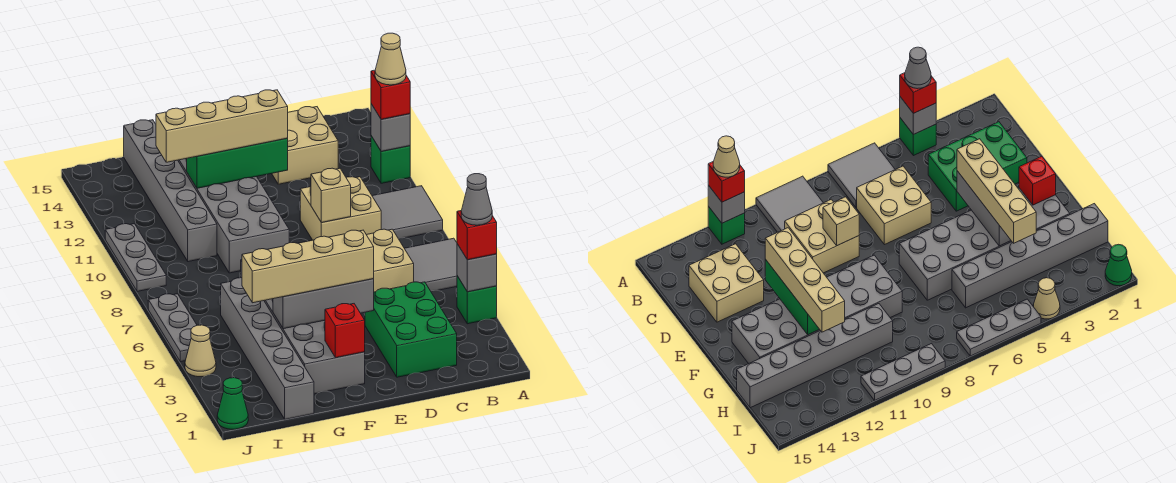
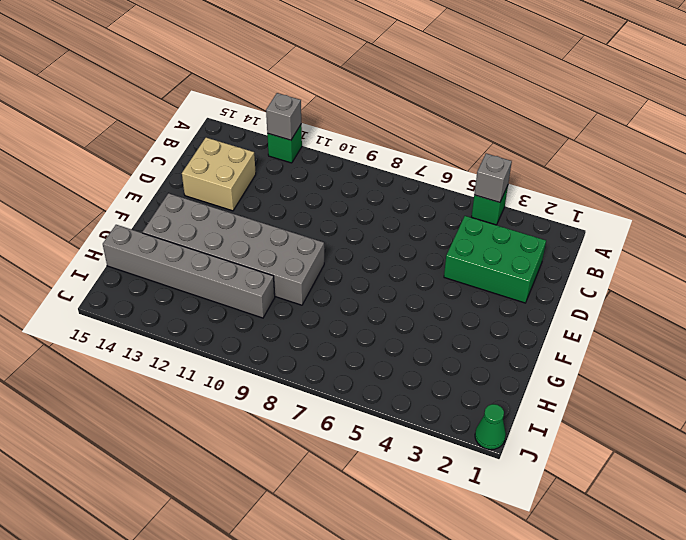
none -> grey tile A6:B7 level 1
none -> grey tile A9:B10 level 1
none -> tan brick C6:D7 level 1

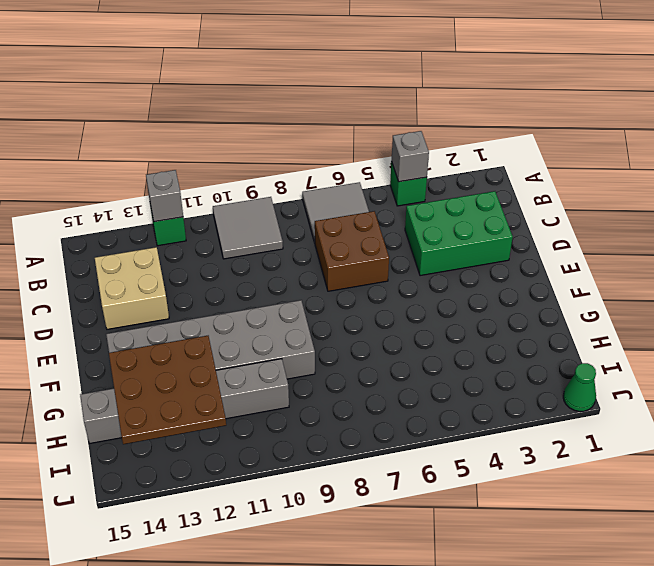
brown brick C6:D7 level 1 -> tan brick C6:D7 level 1
brown plate G12:I14 level 2 -> green brick E12:G12 level 2
none -> tan brick C9:D10 level 1
none -> grey brick F2:G7 level 1
none -> grey brick H1:H6 level 1

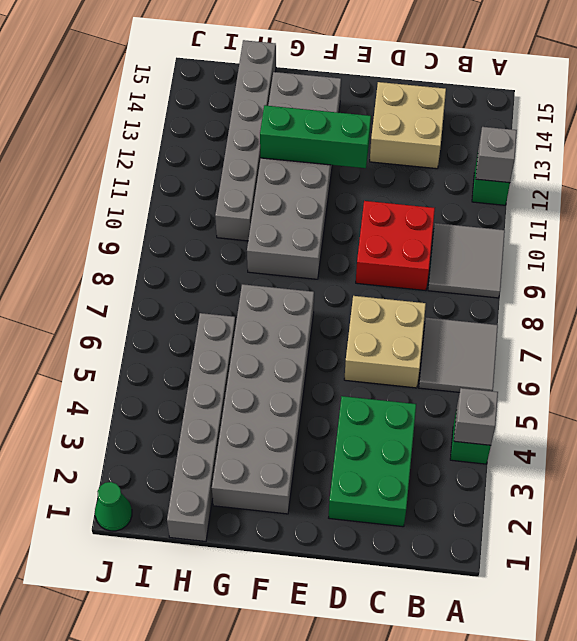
red brick C9:D10 level 1 -> tan brick C9:D10 level 1
none -> tan cone J4 level 1
none -> grey plate J5:J7 level 1
none -> grey plate J9:J11 level 1

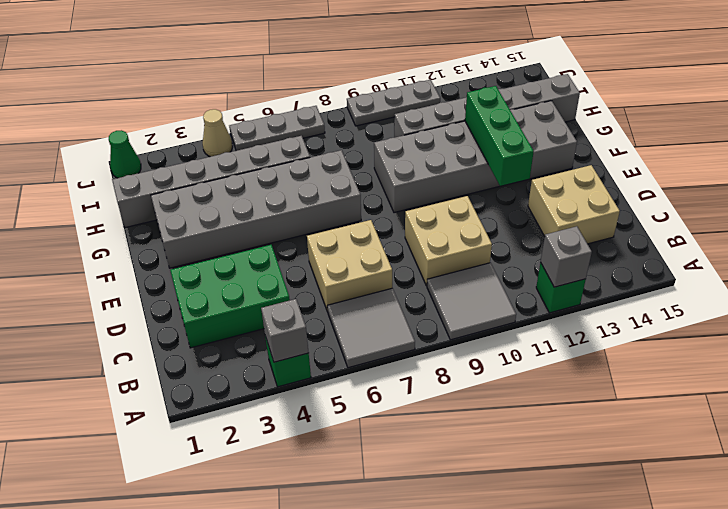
none -> tan brick D9 level 2
none -> grey brick E4:G4 level 2
none -> red brick F2 level 2

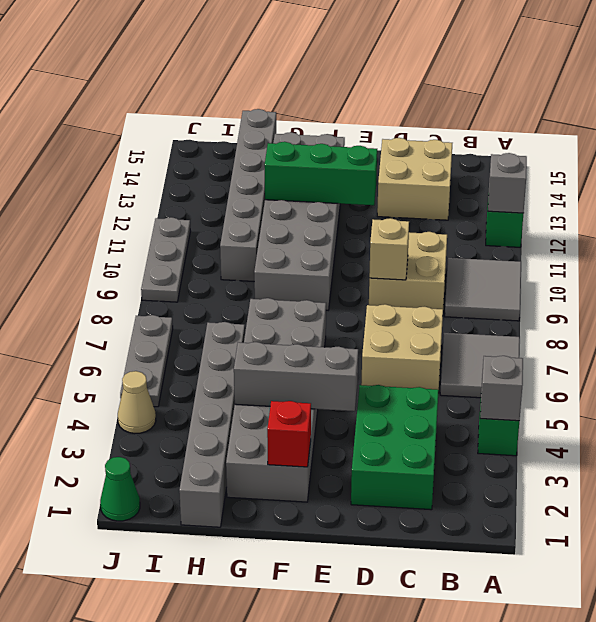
none -> red brick A4 level 3
none -> red brick A12 level 3
none -> tan brick E4:H4 level 3

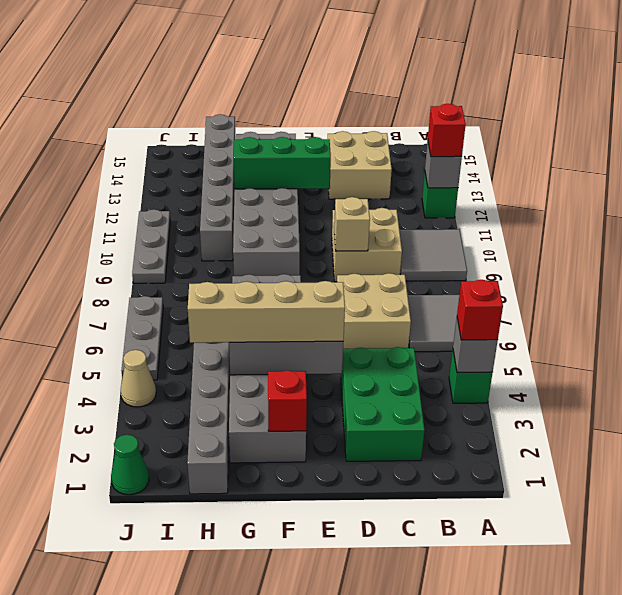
none -> tan brick E12:H12 level 3
none -> grey cone A4 level 4
none -> tan cone A12 level 4

